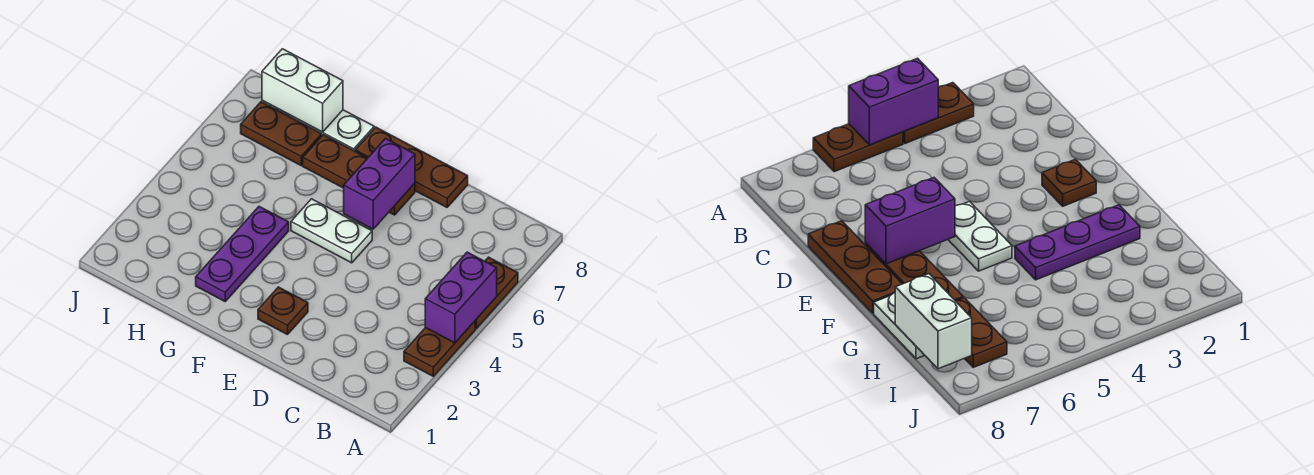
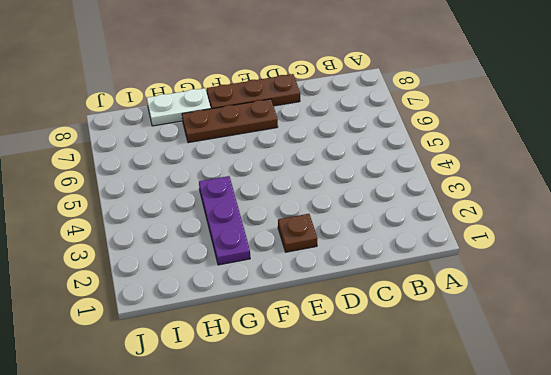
none -> brown plate A3:A4 level 1
none -> brown plate A5:A6 level 1
none -> white plate E5:F5 level 1

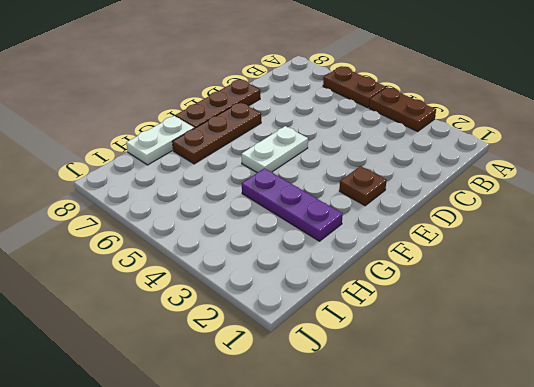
none -> brown plate H7:I7 level 1
none -> purple brick A4:A5 level 2
none -> purple brick E6:E7 level 2

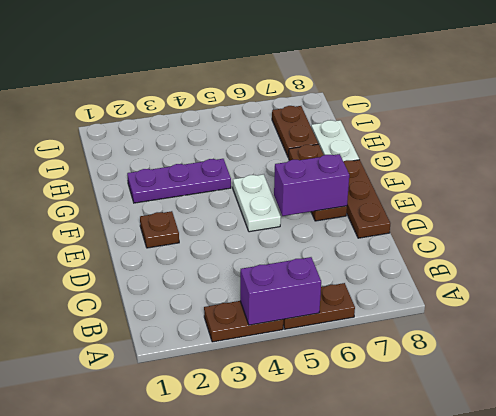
none -> white brick H8:I8 level 2

